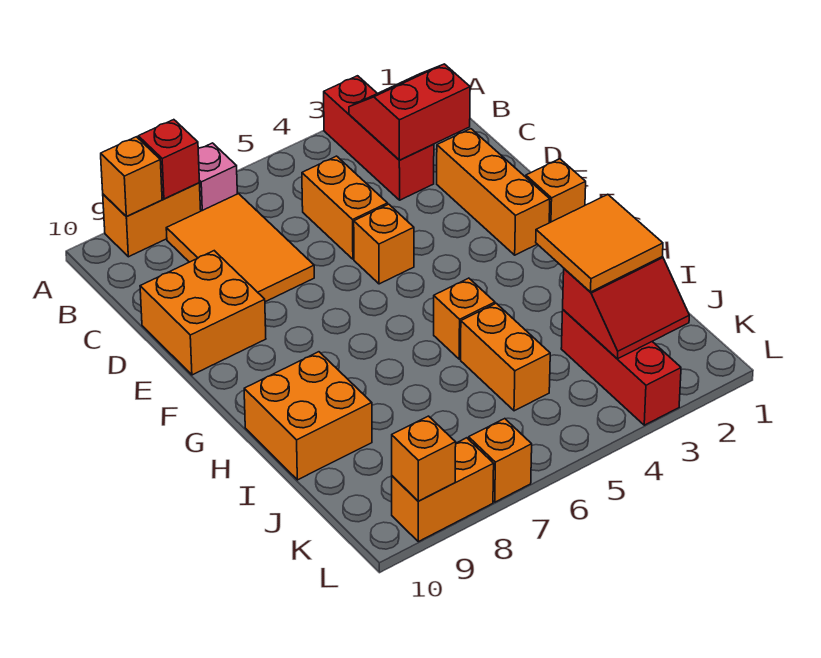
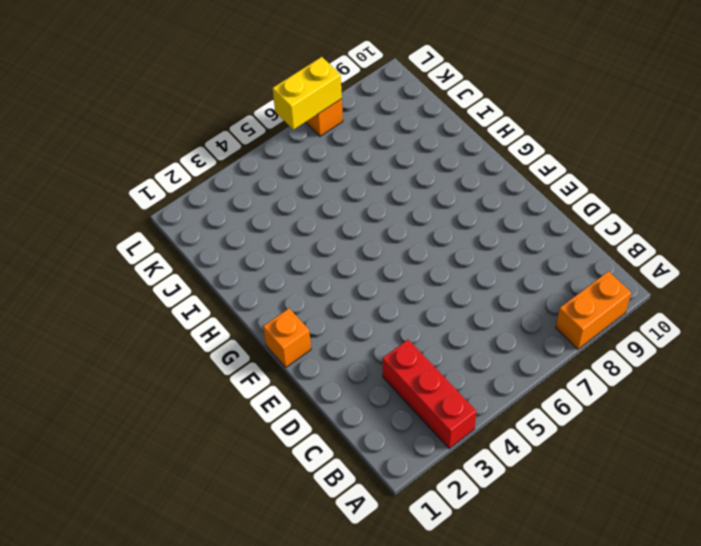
yellow brick L6:L7 level 2 -> none
none -> pink brick A7 level 1
none -> orange tile B7:D8 level 1
none -> orange brick C5:D5 level 1

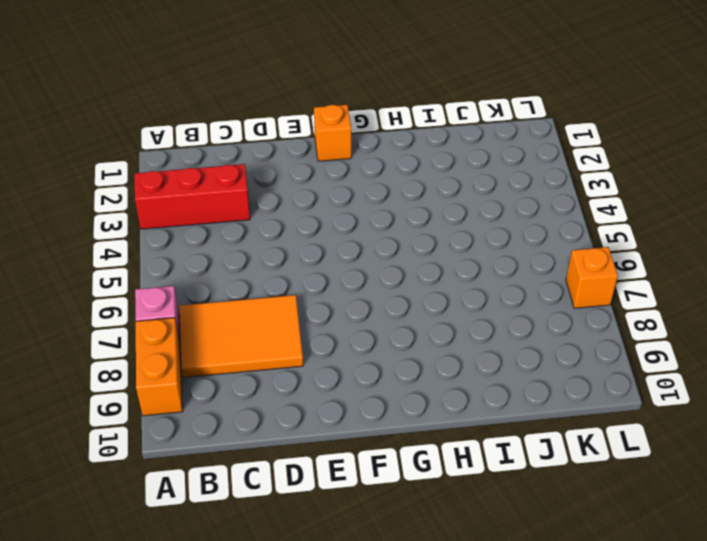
none -> orange brick C5:D5 level 1
none -> orange brick D2:F2 level 1
none -> orange brick D9:E10 level 1

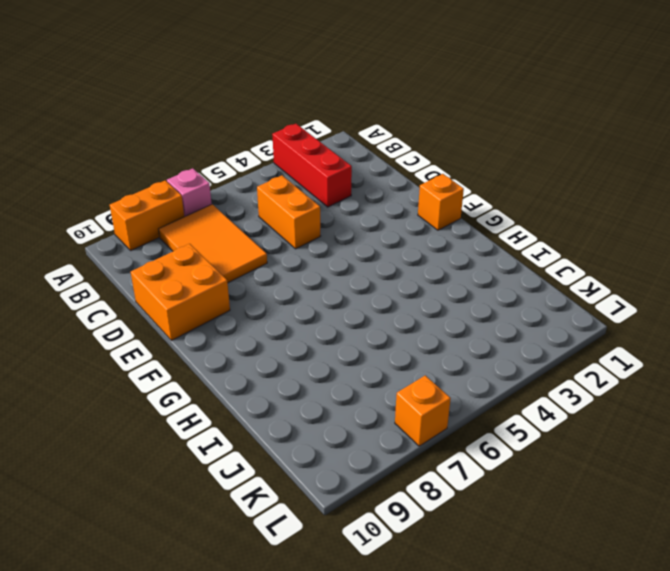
none -> orange brick D2:F2 level 1
none -> orange brick E5 level 1
none -> orange brick H5 level 1

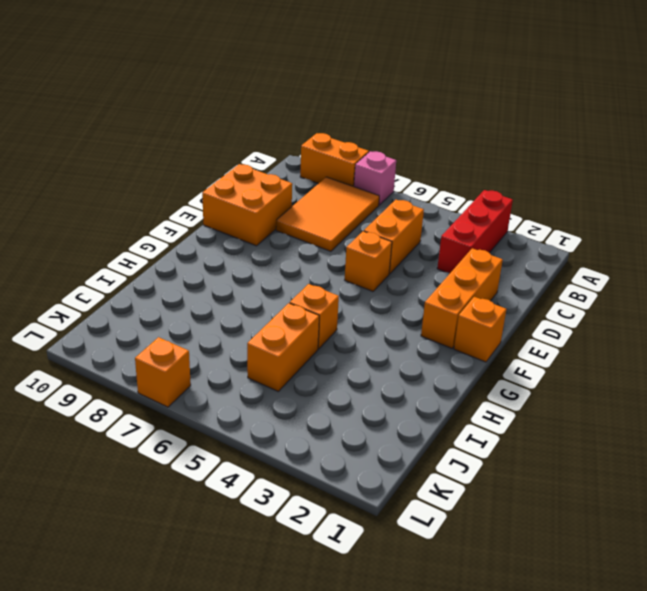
none -> orange brick H9:I10 level 1
none -> red brick J3:L3 level 1
none -> orange brick L8:L9 level 1

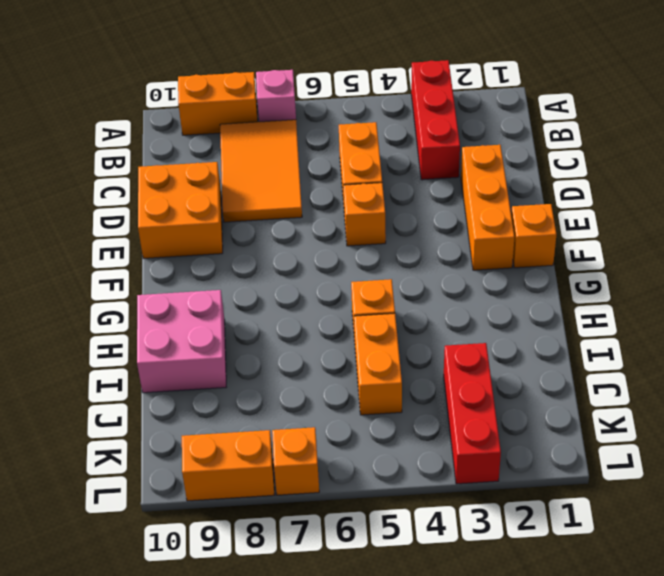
pink brick H9:I10 level 1 -> orange brick H9:I10 level 1
none -> red brick A8 level 2
none -> orange brick A9 level 2
none -> red slope B2:C3 level 2 top C

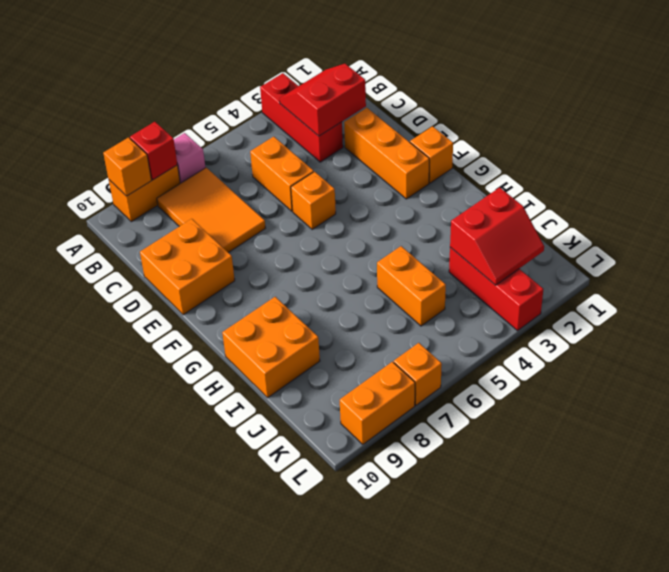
none -> orange brick H5 level 1
none -> orange brick L9 level 2
none -> orange tile I2:J3 level 3

